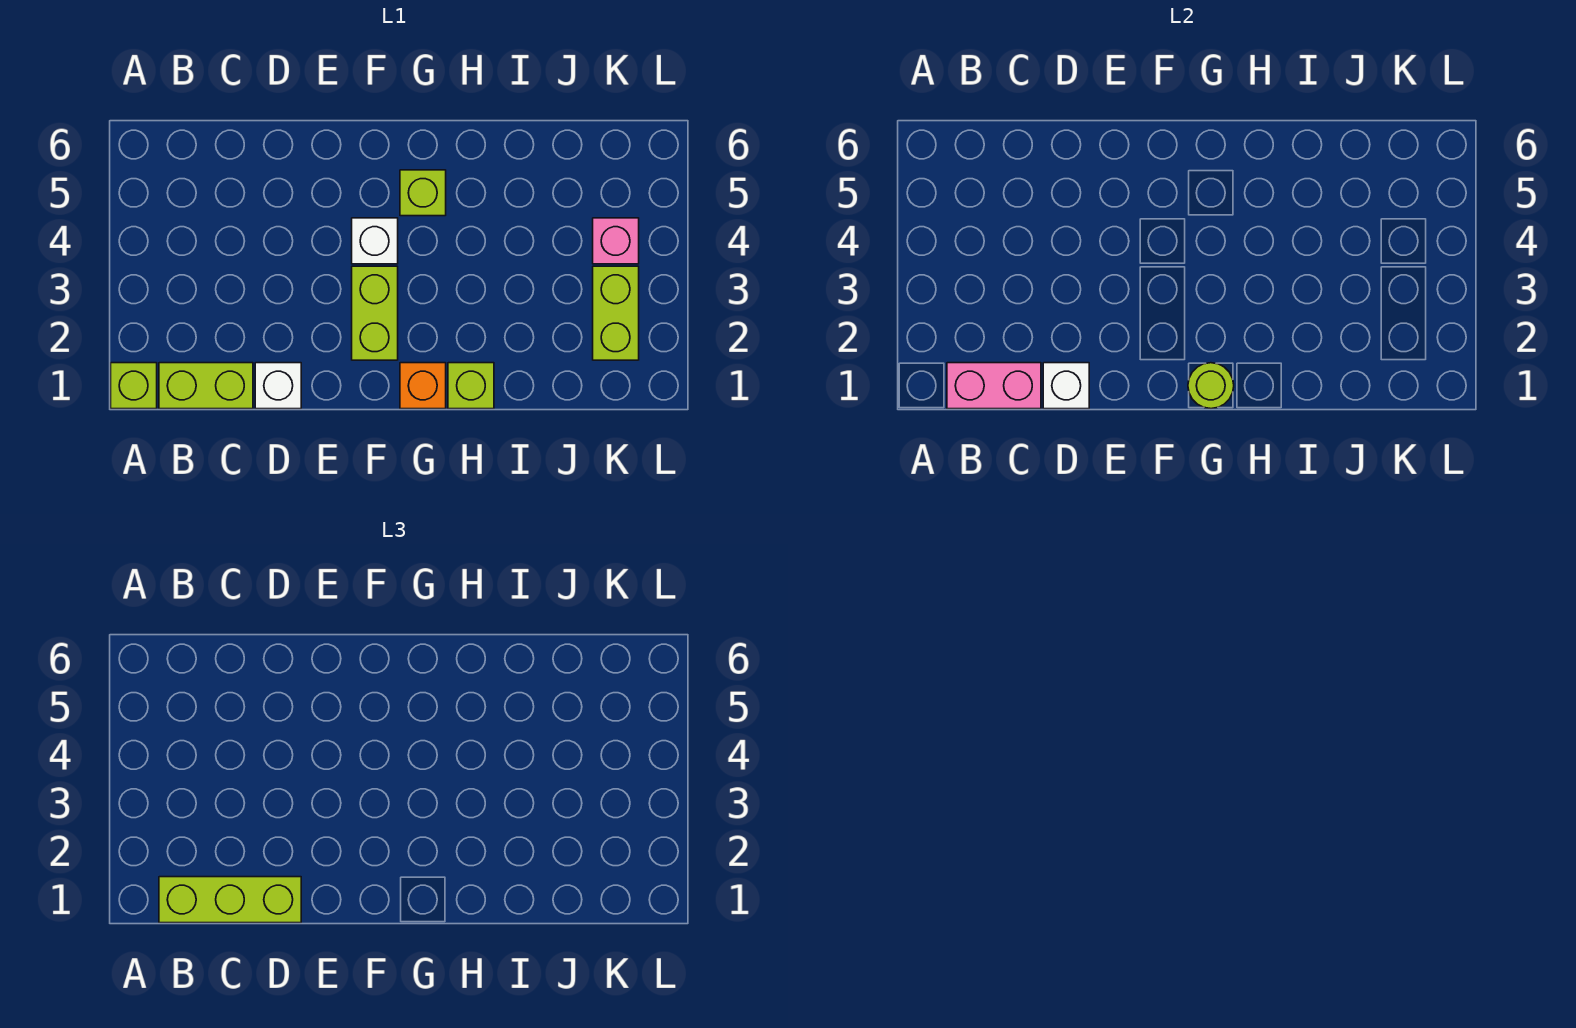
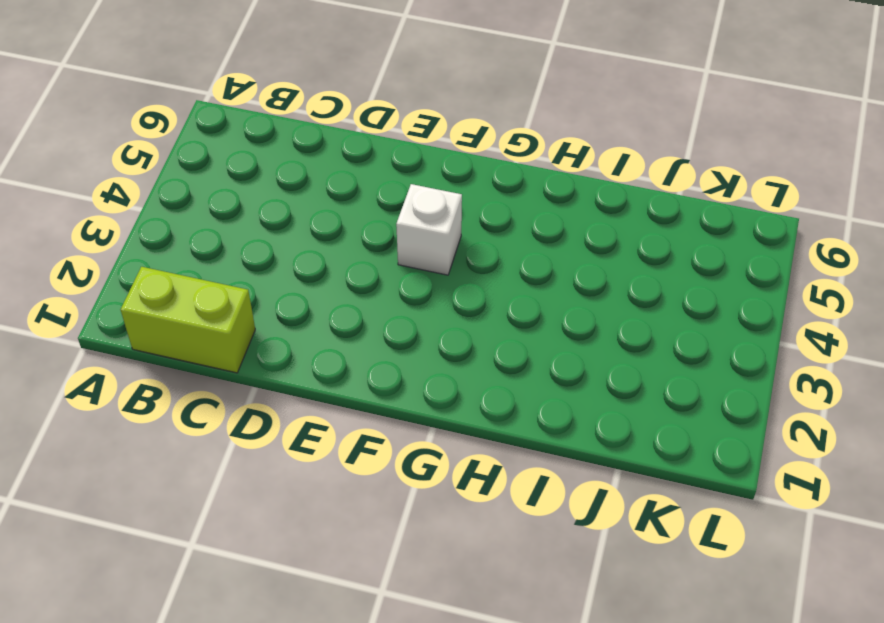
none -> lime brick A1 level 1
none -> white brick D1 level 1
none -> lime brick F2:F3 level 1

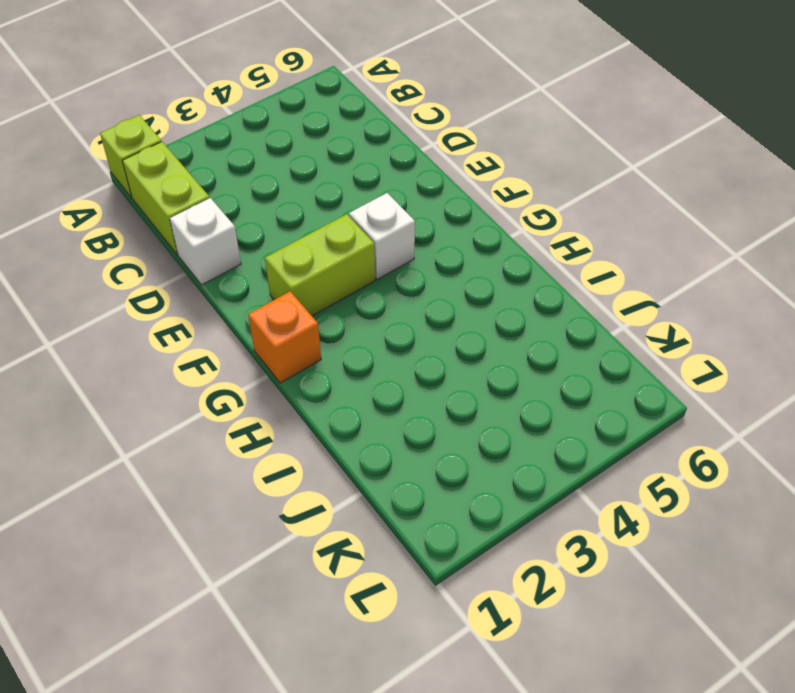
none -> lime brick G5 level 1
none -> lime brick H1 level 1
none -> lime brick K2:K3 level 1

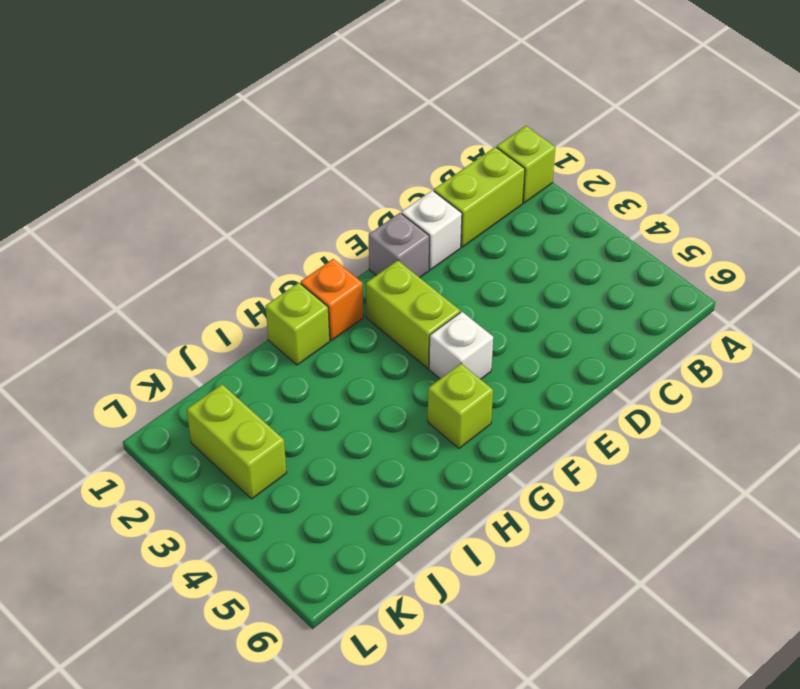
grey brick E1 level 1 -> none
none -> pink brick K4 level 1
none -> pink brick B1:C1 level 2
none -> white brick D1 level 2

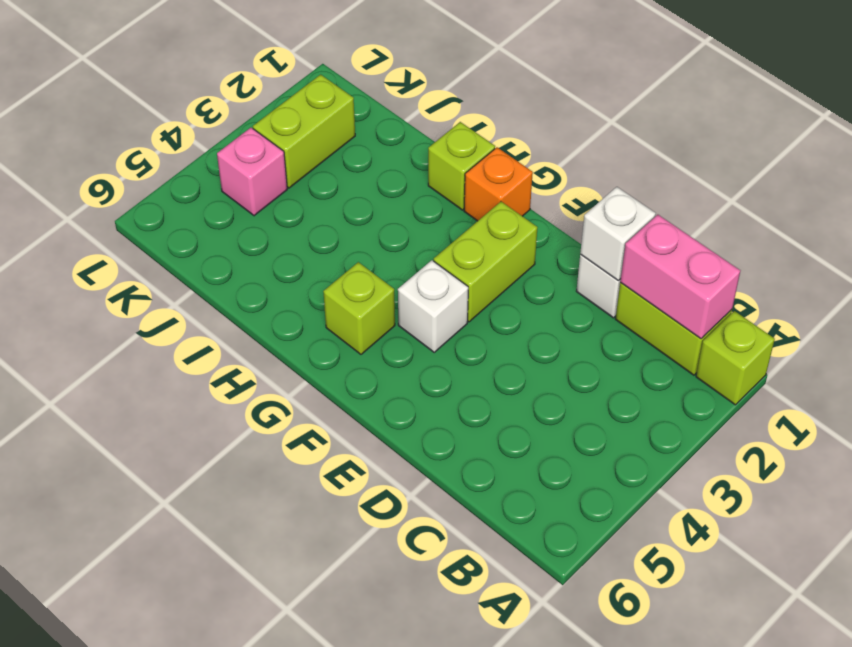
none -> lime round brick G1 level 2
none -> lime brick B1:D1 level 3

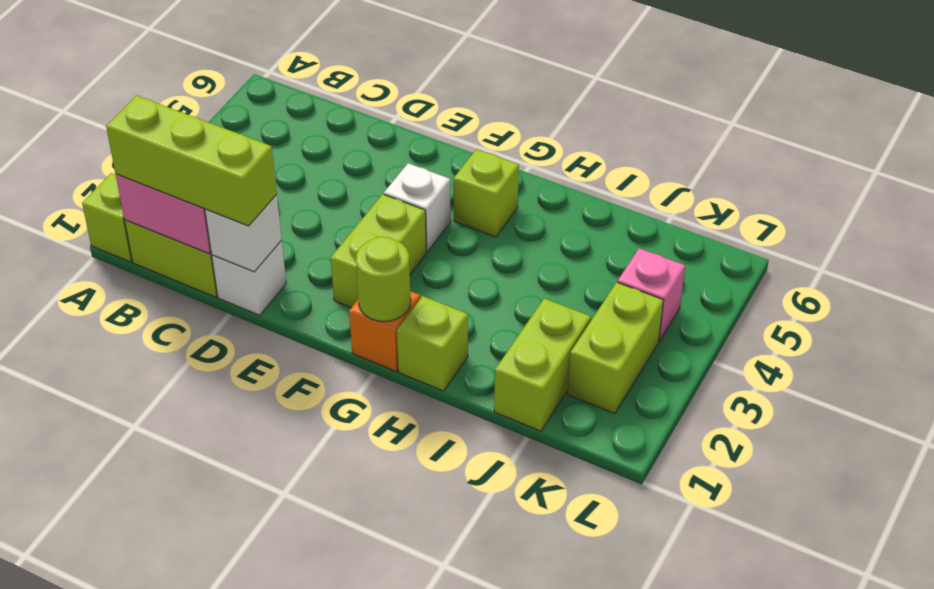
lime brick J1:J2 level 1 -> none

